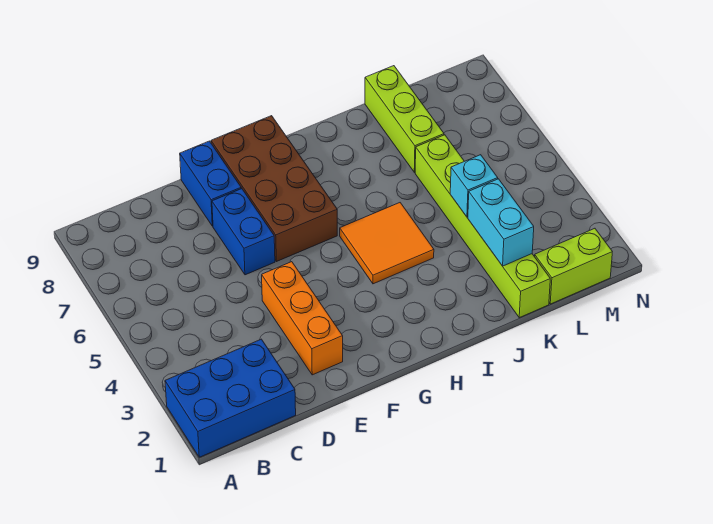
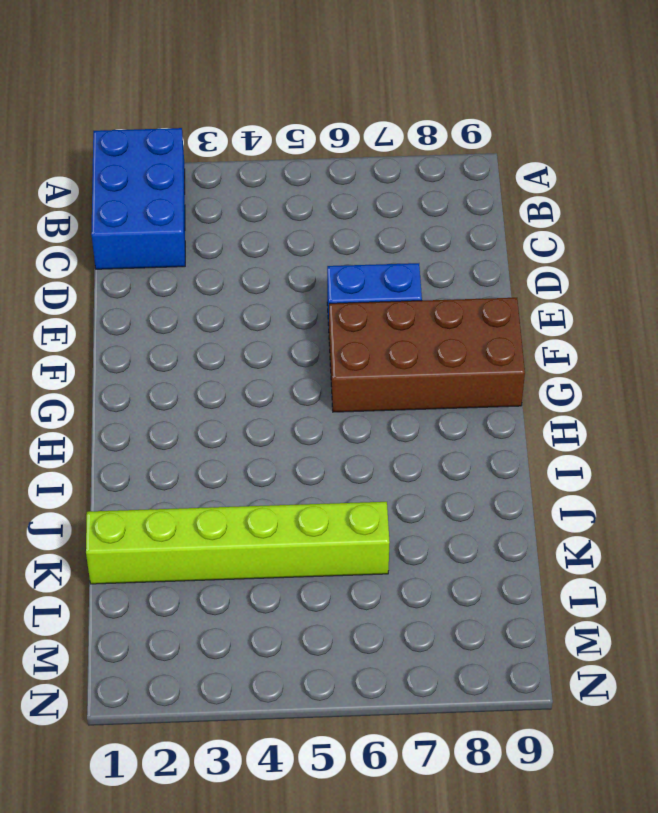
none -> orange brick E2:E4 level 1
none -> blue brick E8:E9 level 1

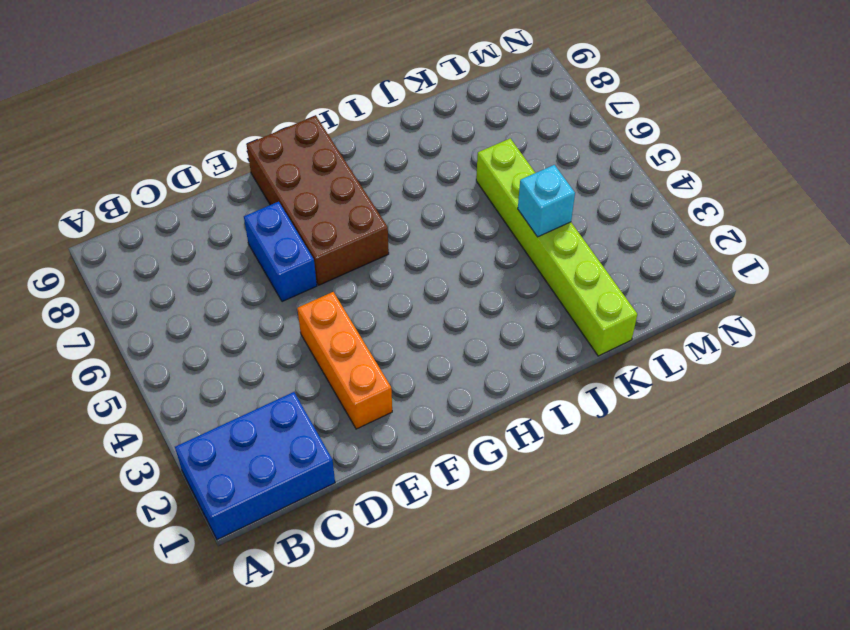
none -> blue brick E8:E9 level 1
none -> orange tile H4:I5 level 1

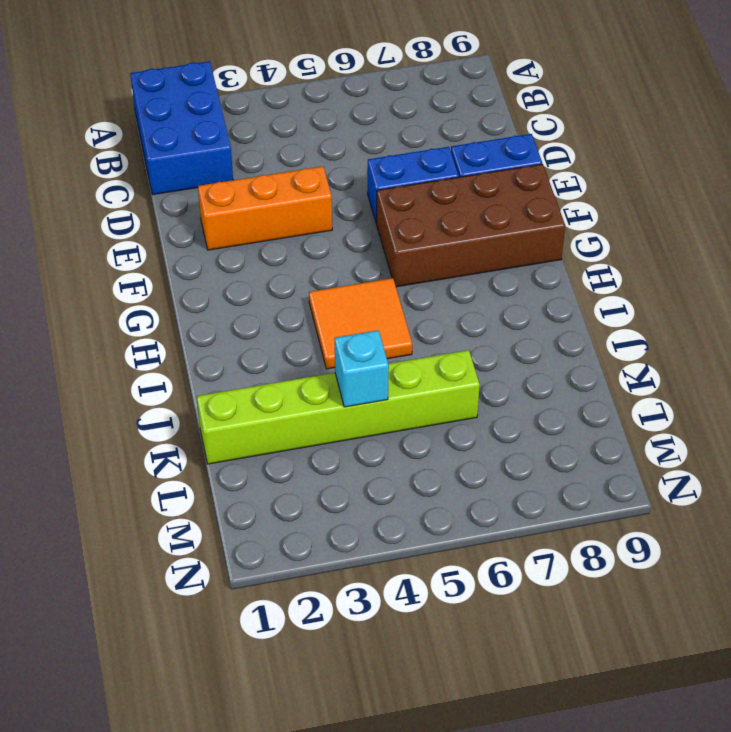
none -> lime brick K7:K9 level 1
none -> lime brick L1:M1 level 1

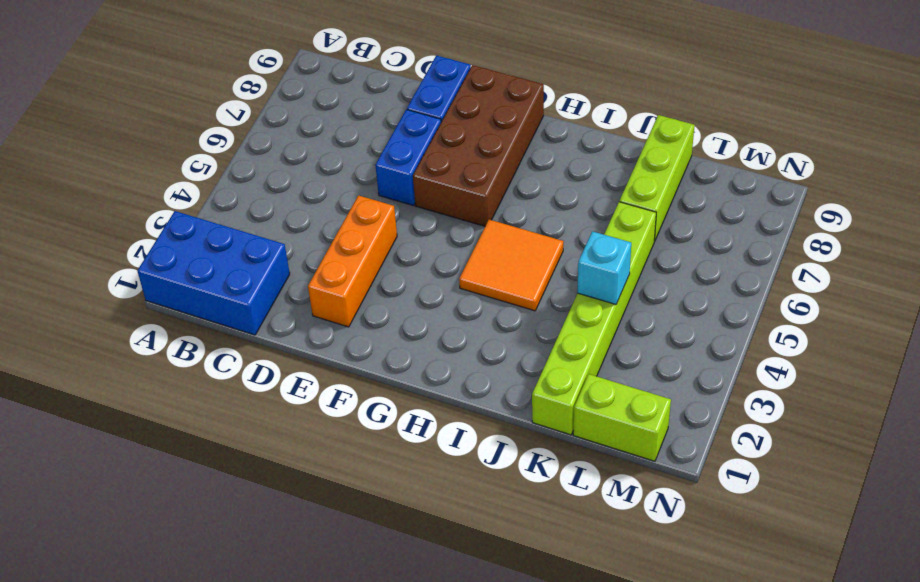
none -> cyan brick K2:K3 level 2

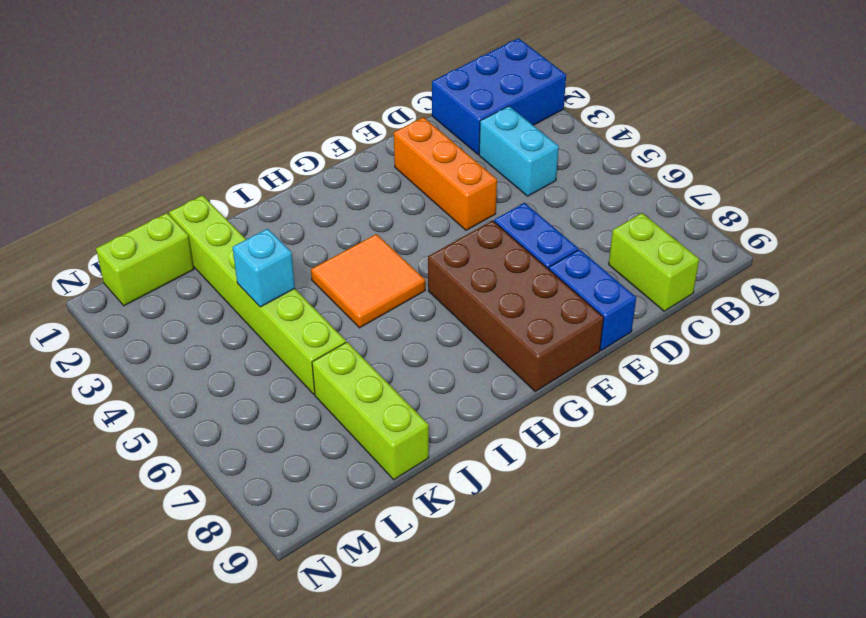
cyan brick C3:C4 level 1 -> cyan brick K2:K3 level 2
lime brick C8:C9 level 1 -> none

